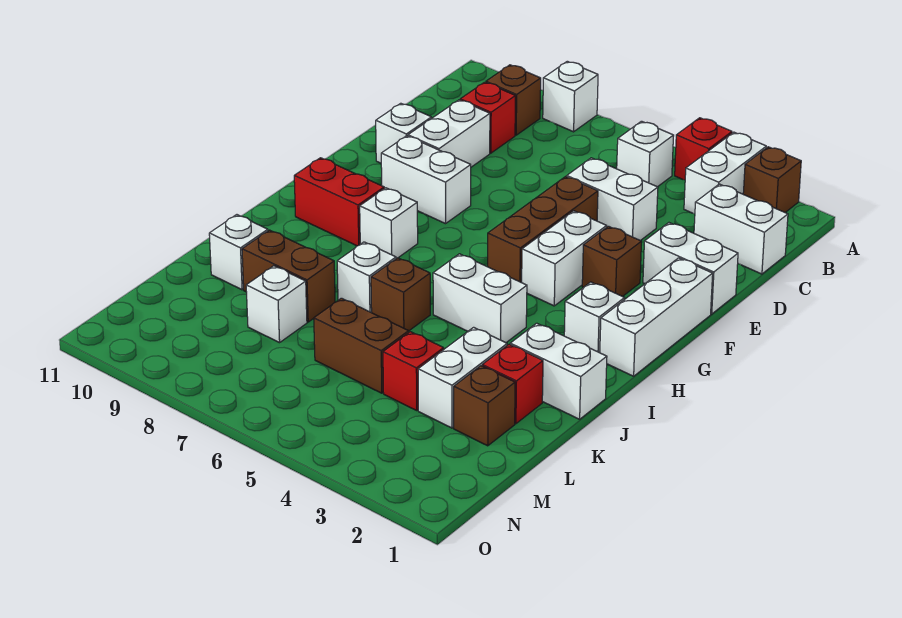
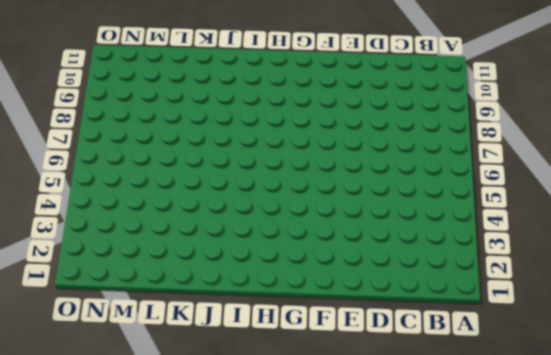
none -> brown brick A2 level 1
none -> white brick A3:B3 level 1
none -> red brick A4 level 1
none -> white brick A8 level 1

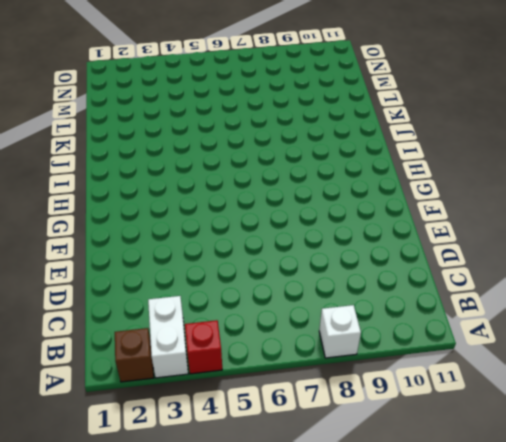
none -> white brick B5 level 1
none -> brown brick B9 level 1
none -> white brick C1:C2 level 1
none -> red brick C9 level 1

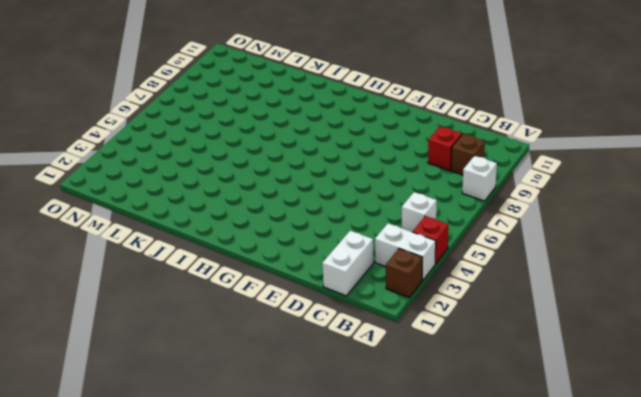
none -> white brick D4:D5 level 1
none -> white brick D9:E9 level 1
none -> white brick E1:E2 level 1
none -> brown brick E5:G5 level 1

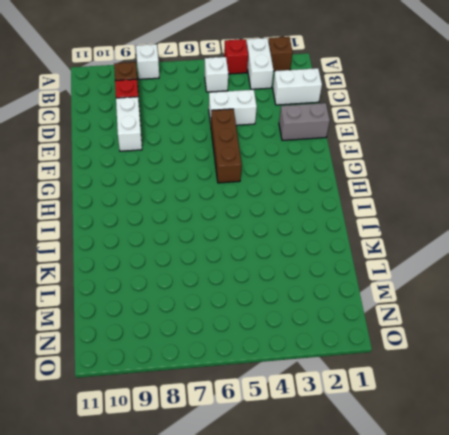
grey brick E1:E2 level 1 -> white brick E1:E2 level 1
none -> white brick E10 level 1
none -> white brick F1:H1 level 1
none -> brown brick F3 level 1
none -> white brick F4:G4 level 1

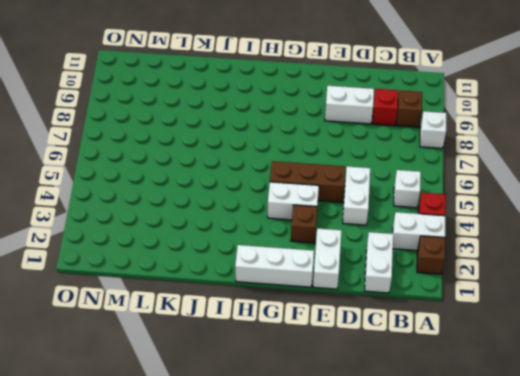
none -> white brick E10 level 1
none -> white brick F8:F9 level 1
none -> white brick H2 level 1
none -> white brick H8 level 1

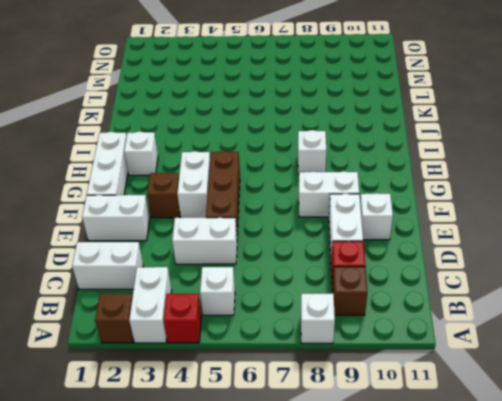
none -> red brick H9:H10 level 1
none -> white brick I4:I5 level 1
none -> white brick J1:J2 level 1
none -> brown brick J6 level 1

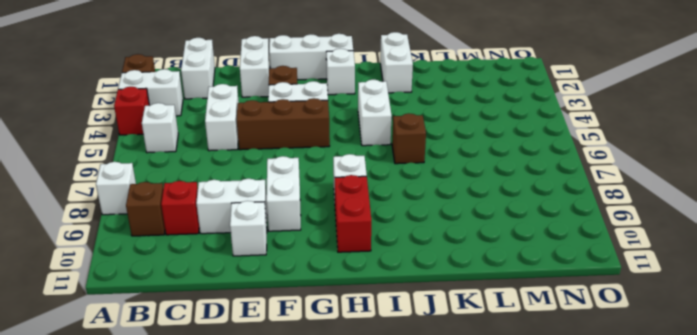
none -> white brick J7 level 1
none -> red brick K2 level 1
none -> white brick K3:L3 level 1
none -> brown brick K8:K9 level 1

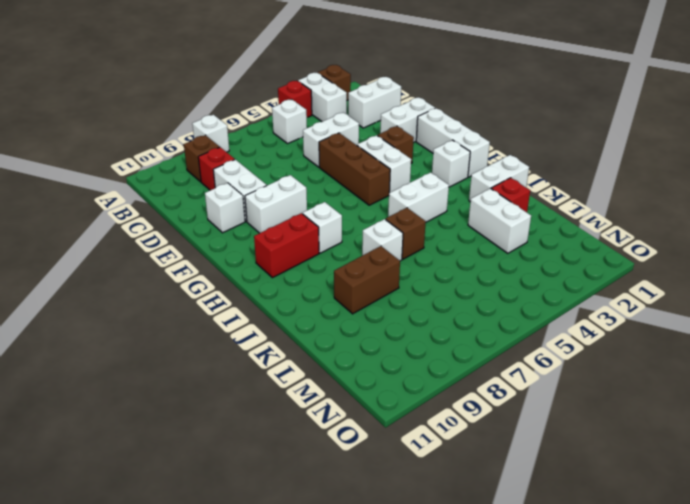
none -> white brick K10 level 1
none -> brown brick L2 level 1
none -> red brick L4 level 1
none -> brown brick L5:L6 level 1

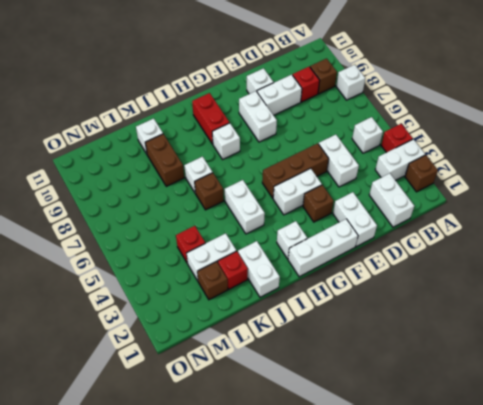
none -> brown brick L5:L6 level 1
none -> white brick L8 level 1

